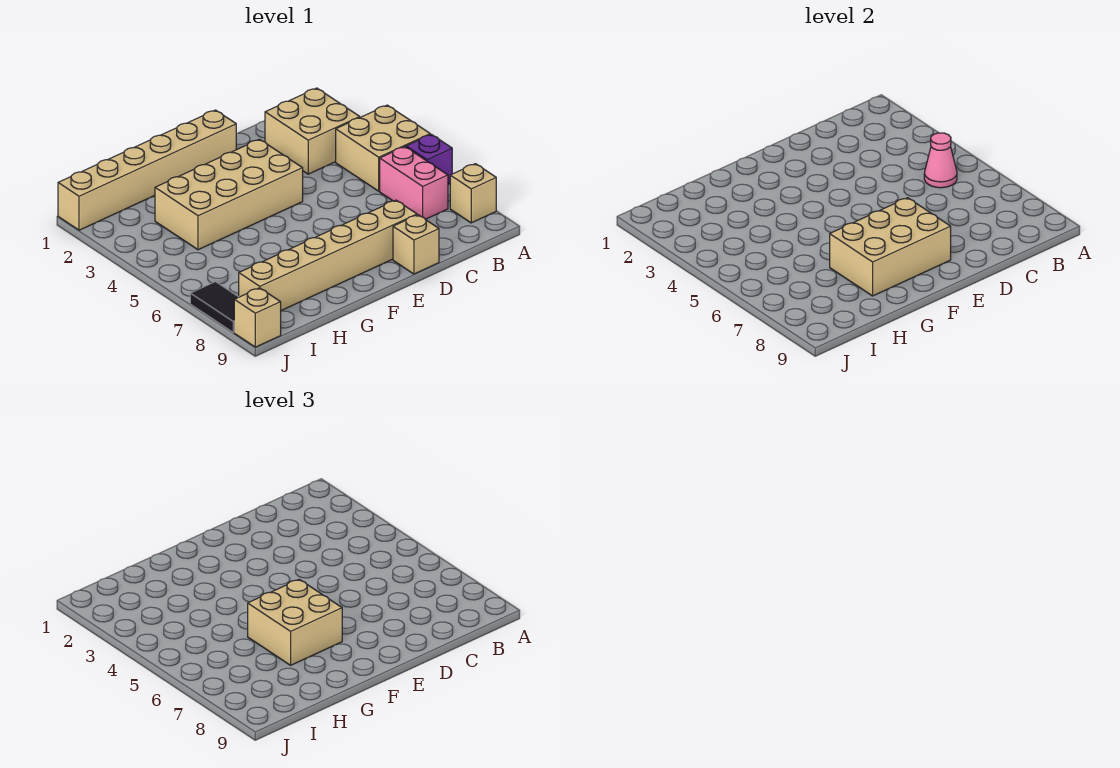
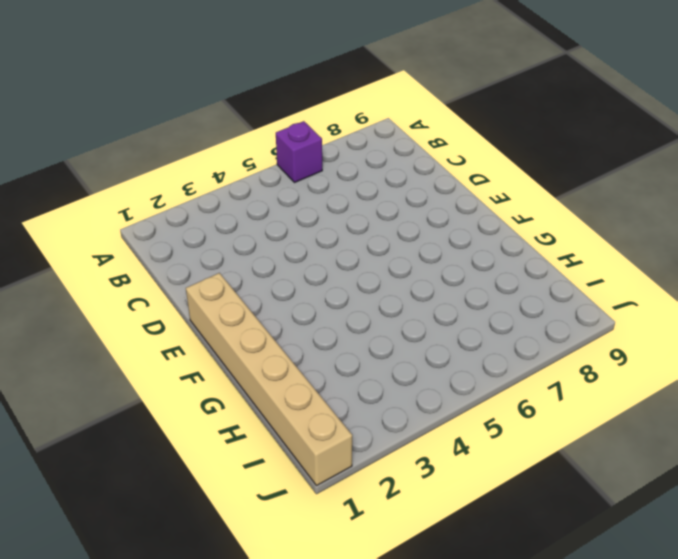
none -> tan brick A4:B5 level 1
none -> tan brick A8 level 1
none -> tan brick B2:C3 level 1

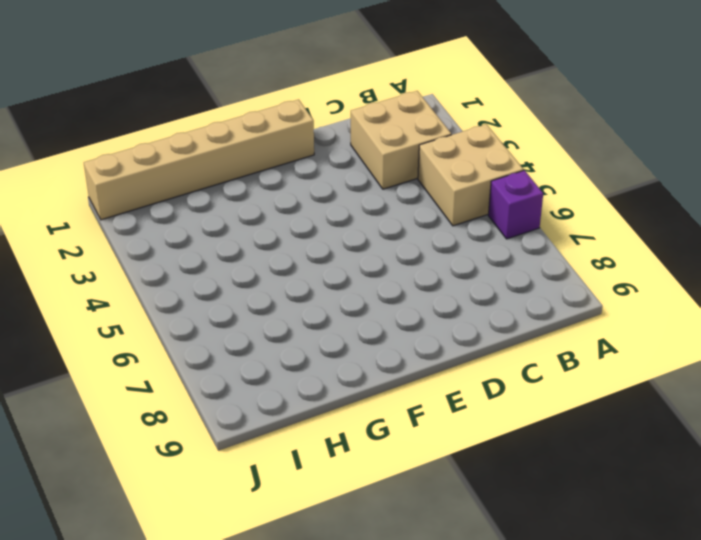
none -> tan brick A8 level 1
none -> pink brick B6:B7 level 1
none -> tan brick D8:I8 level 1

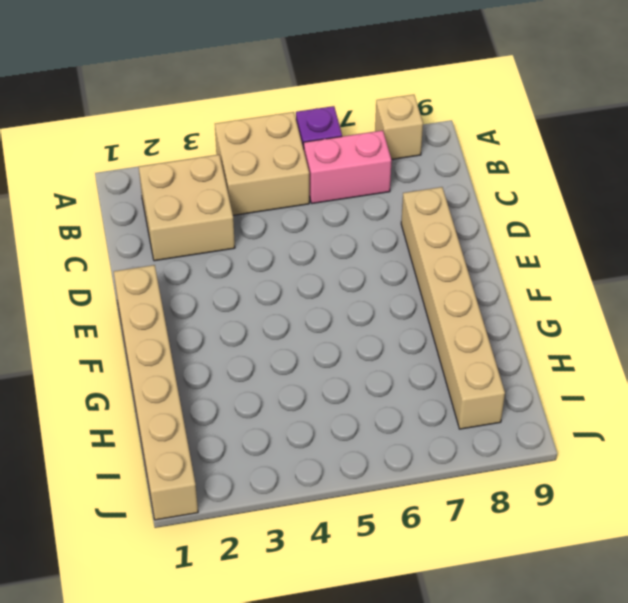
none -> tan brick D9 level 1
none -> tan brick E3:H4 level 1
none -> black tile J7:J8 level 1

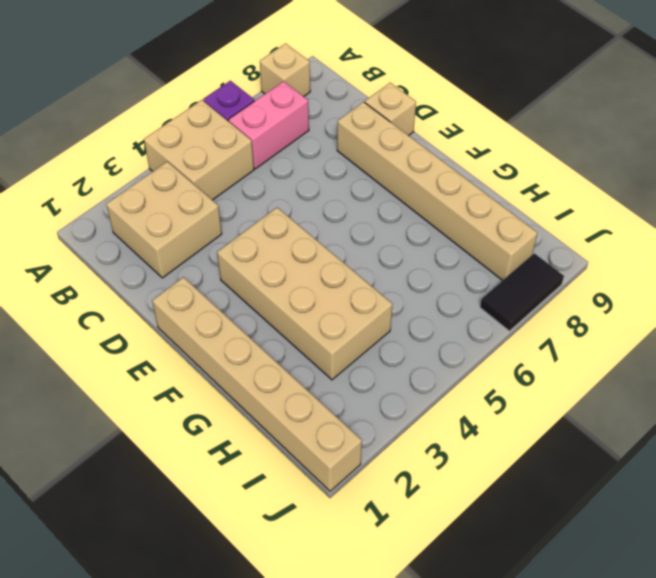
none -> tan brick J9 level 1
none -> pink cone B5 level 2
none -> tan brick E7:G8 level 2

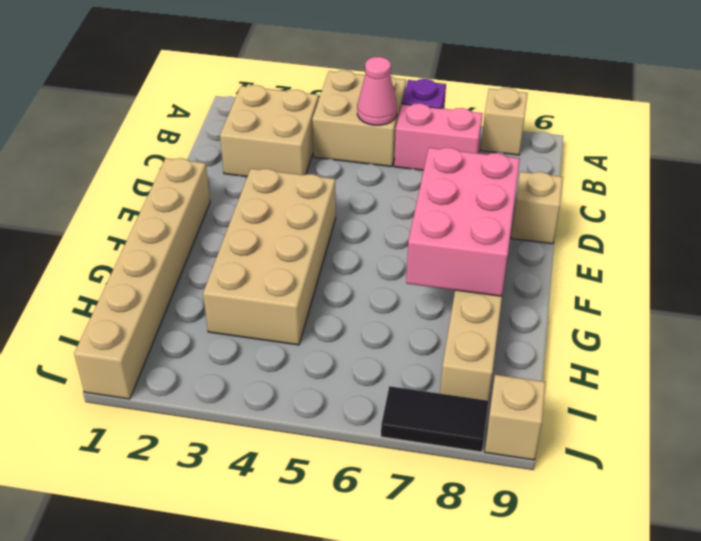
pink brick E7:G8 level 2 -> tan brick E7:G8 level 2
none -> tan brick F6:G7 level 3

